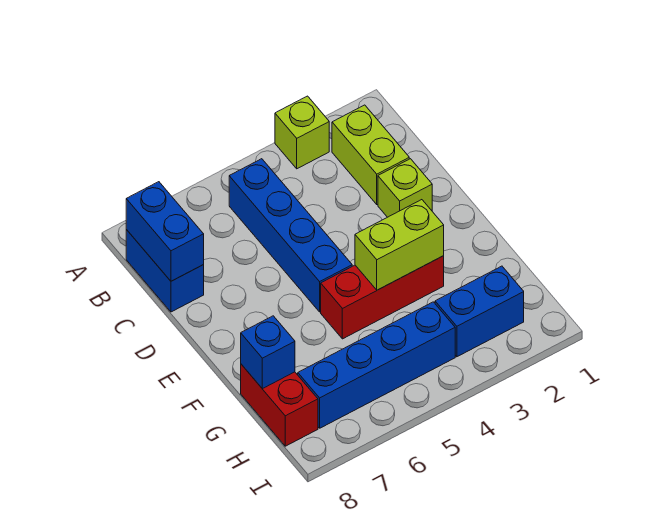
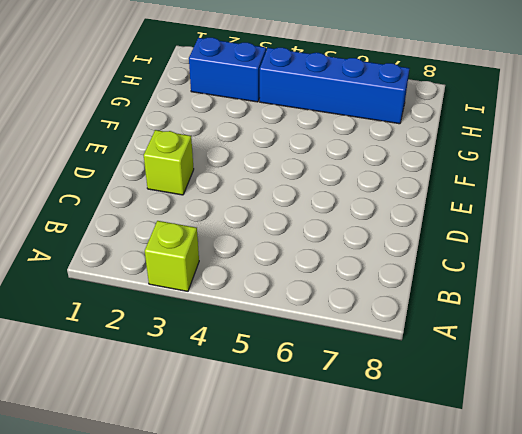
none -> lime brick B2:C2 level 1
none -> blue brick B5:E5 level 1
none -> blue brick B8:C8 level 1

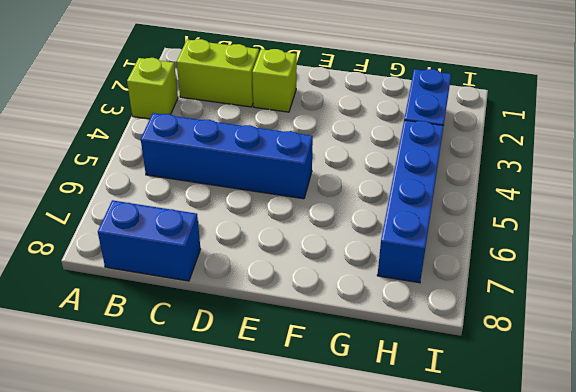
none -> red brick F3:F5 level 1
none -> red brick G8:H8 level 1
none -> blue brick B8:C8 level 2

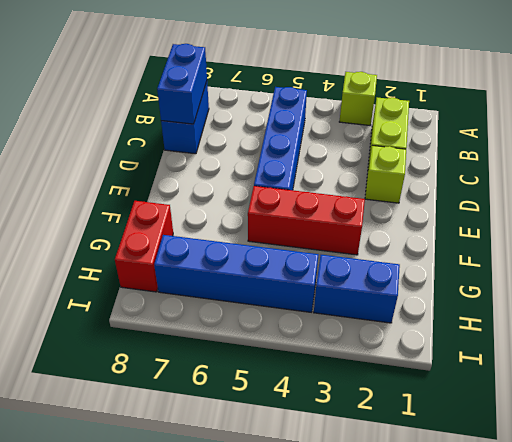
none -> lime brick F3:F4 level 2
none -> blue brick G8 level 2

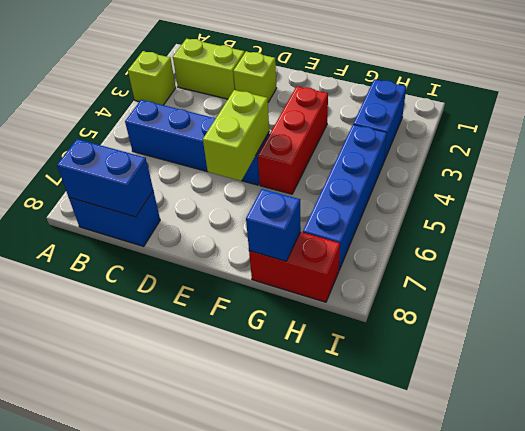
lime brick E5:E6 level 2 -> lime brick F3:F4 level 2

